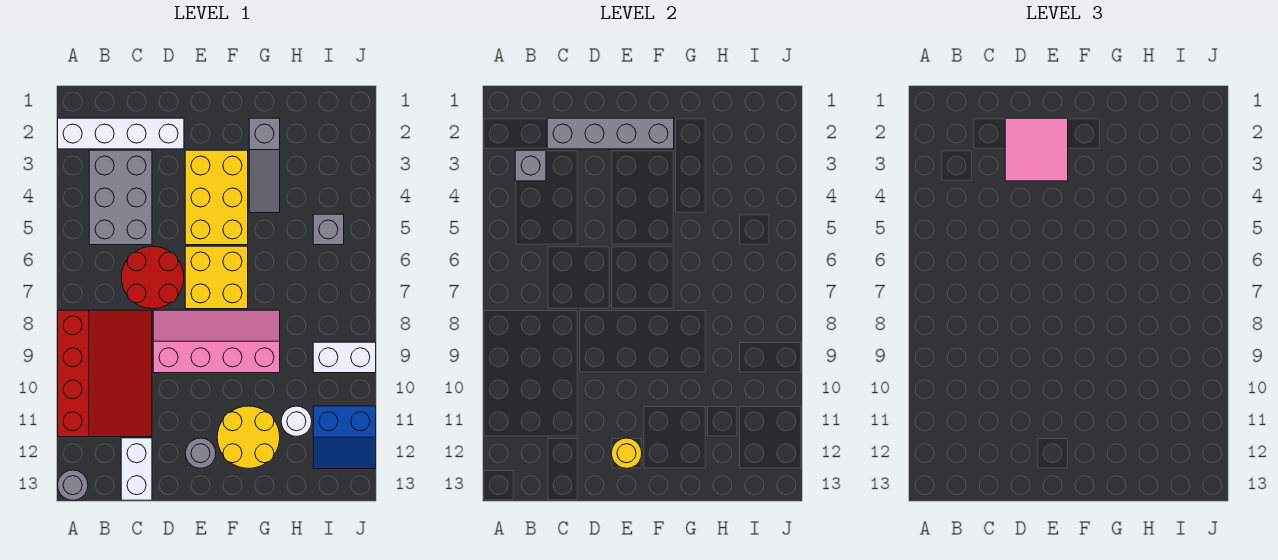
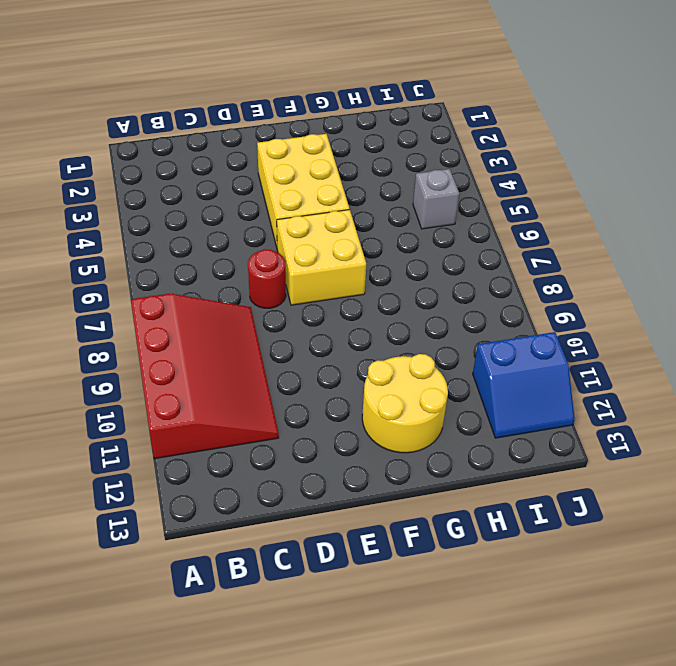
red round brick D7 level 1 -> red round brick C6:D7 level 1
none -> white brick A2:D2 level 1
none -> grey round brick A13 level 1
none -> grey brick B3:C5 level 1

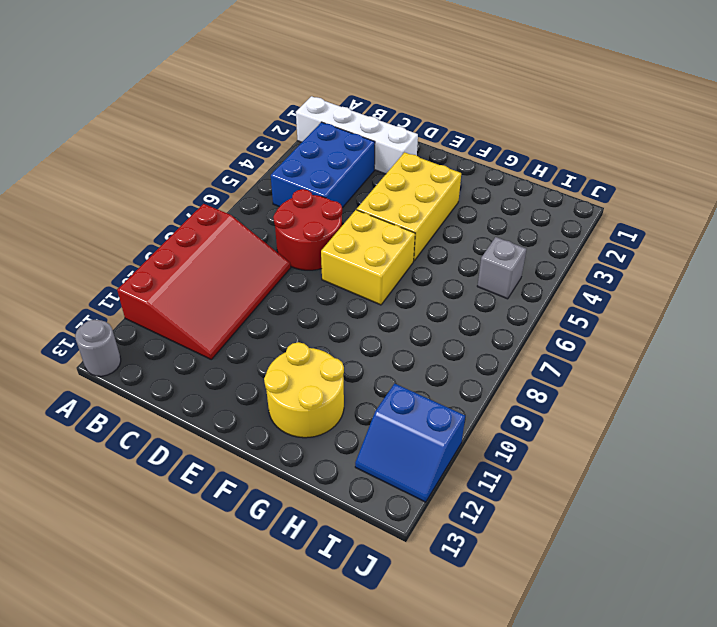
blue brick B3:C5 level 1 -> grey brick B3:C5 level 1
none -> white brick C12:C13 level 1
none -> pink slope D8:G9 level 1 top 9
none -> grey round brick E12 level 1

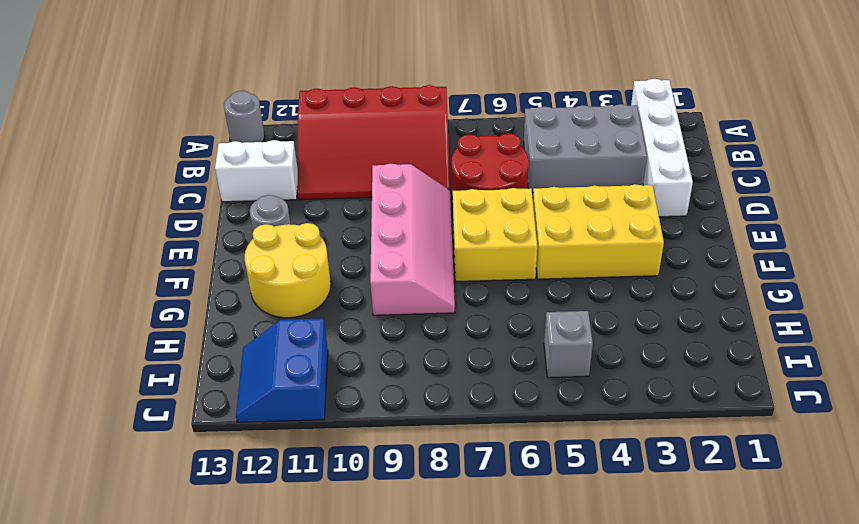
none -> grey slope G2:G4 level 1 top 2
none -> white round brick H11 level 1
none -> white brick I9:J9 level 1

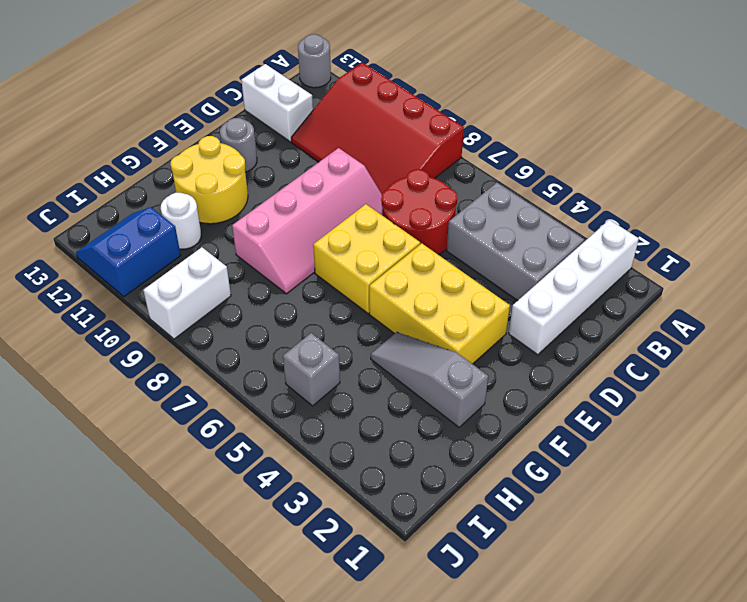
none -> grey brick B3 level 2
none -> grey brick C2:F2 level 2
none -> yellow round brick E12 level 2

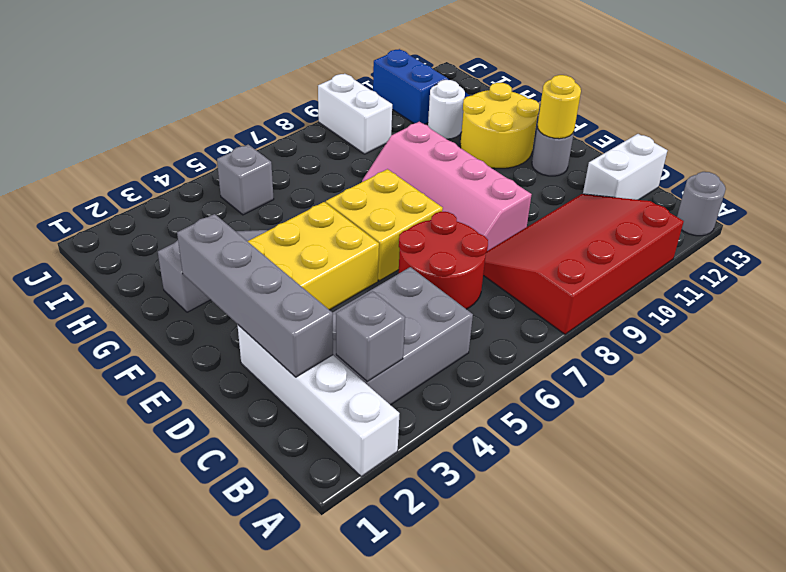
none -> pink tile D2:E3 level 3

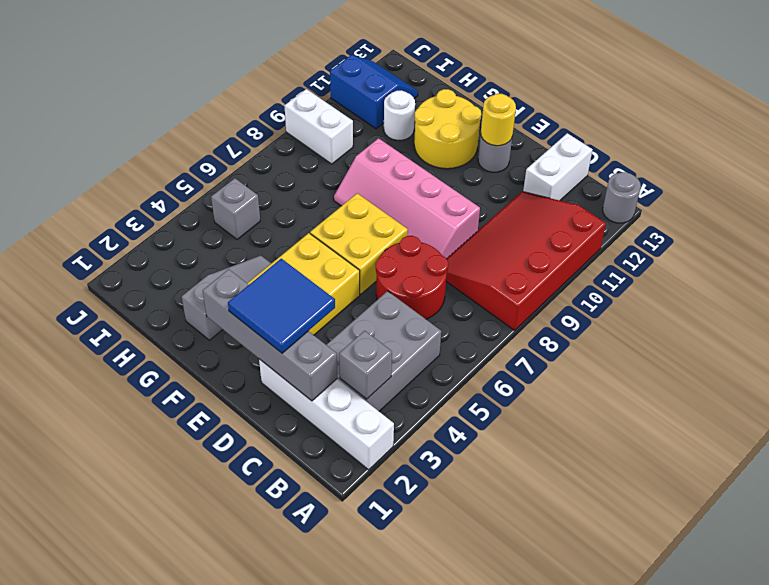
blue tile D2:E3 level 3 -> pink tile D2:E3 level 3

